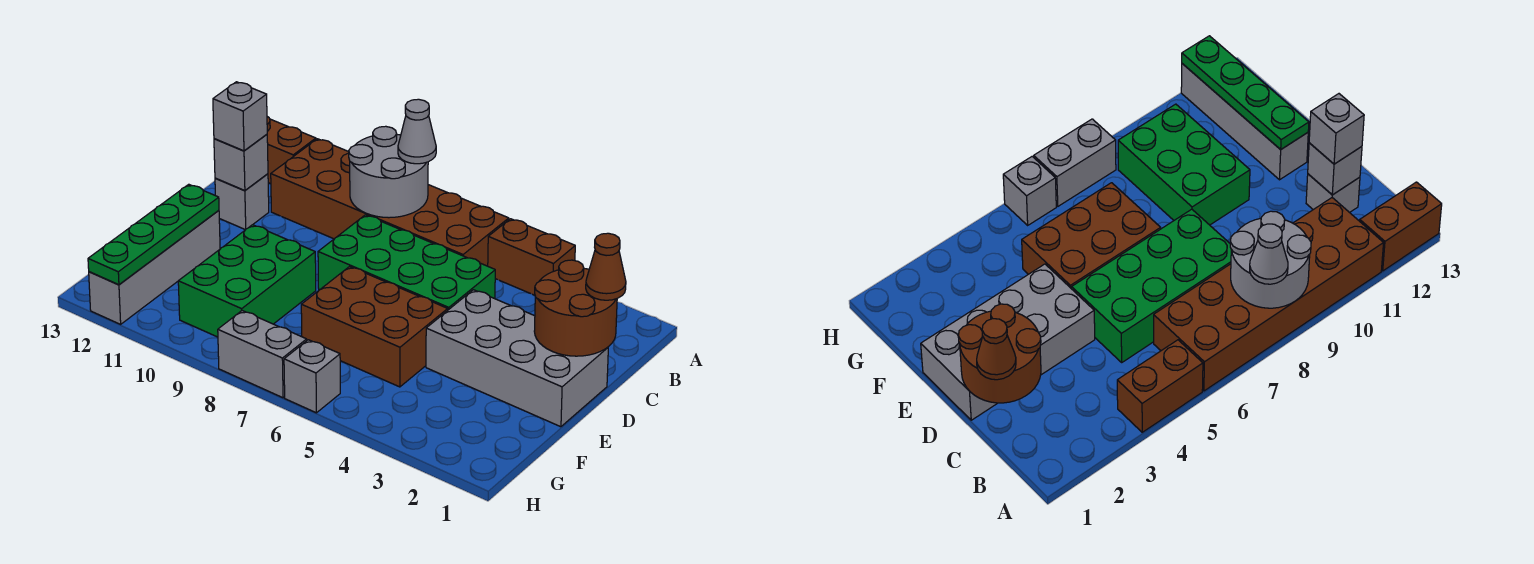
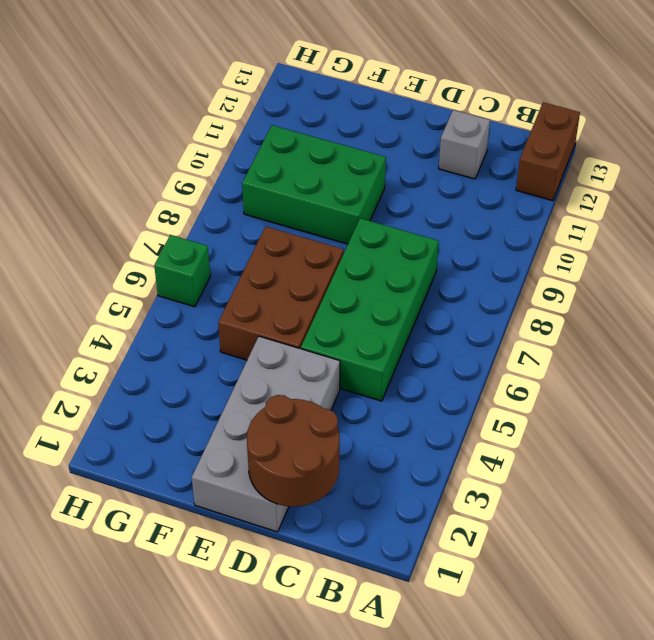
green brick H6 level 1 -> grey brick H6 level 1
none -> brown brick A4:A5 level 1
none -> brown brick A6:B11 level 1
none -> grey brick E12:H12 level 1

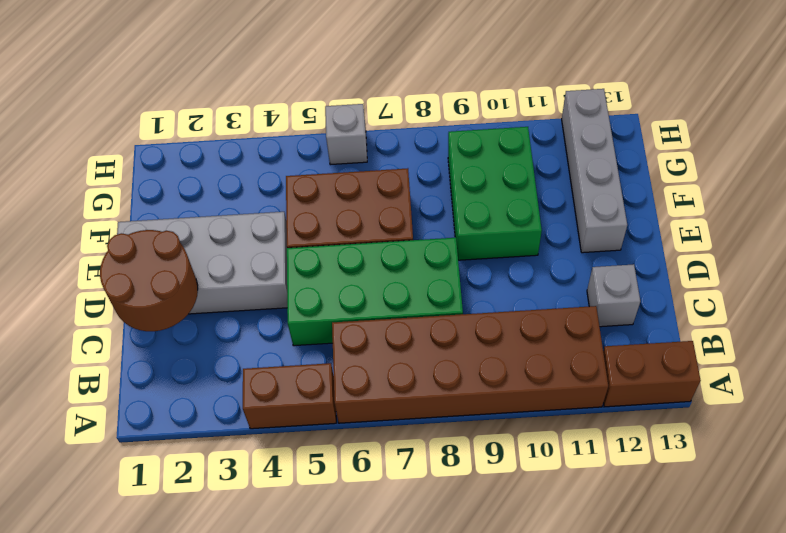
none -> grey brick H7:H8 level 1
none -> grey round brick A8:B9 level 2
none -> grey brick C12 level 2

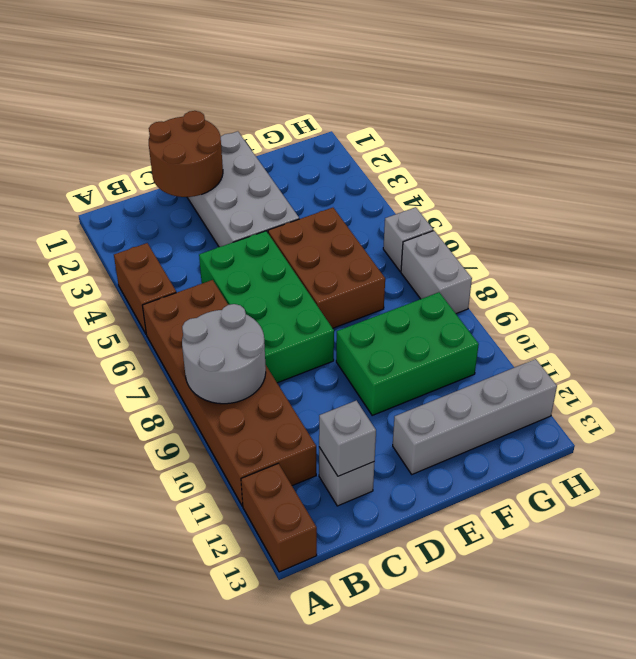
none -> green plate E12:H12 level 2
none -> grey cone A8 level 3
none -> brown cone C1 level 3

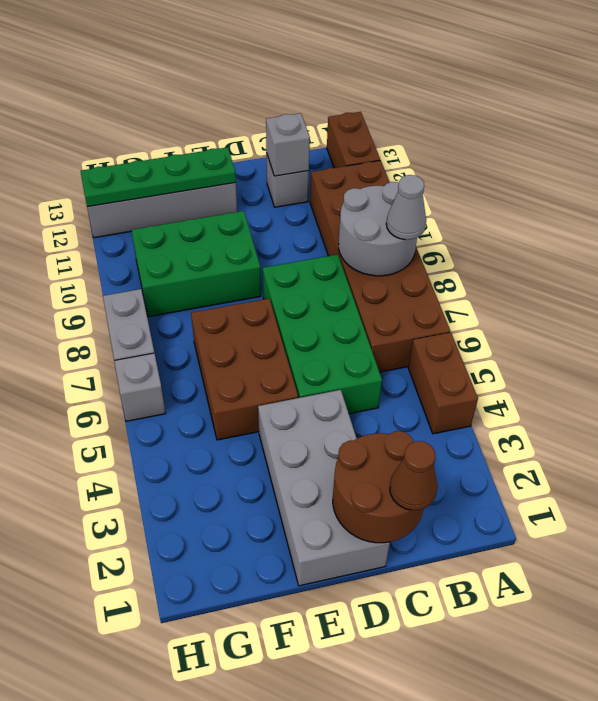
none -> grey brick C12 level 3

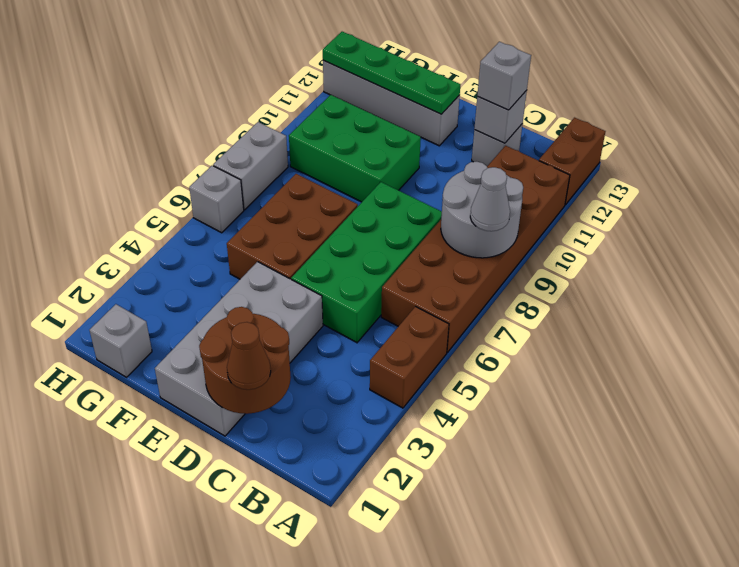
grey brick G1 level 1 -> none

